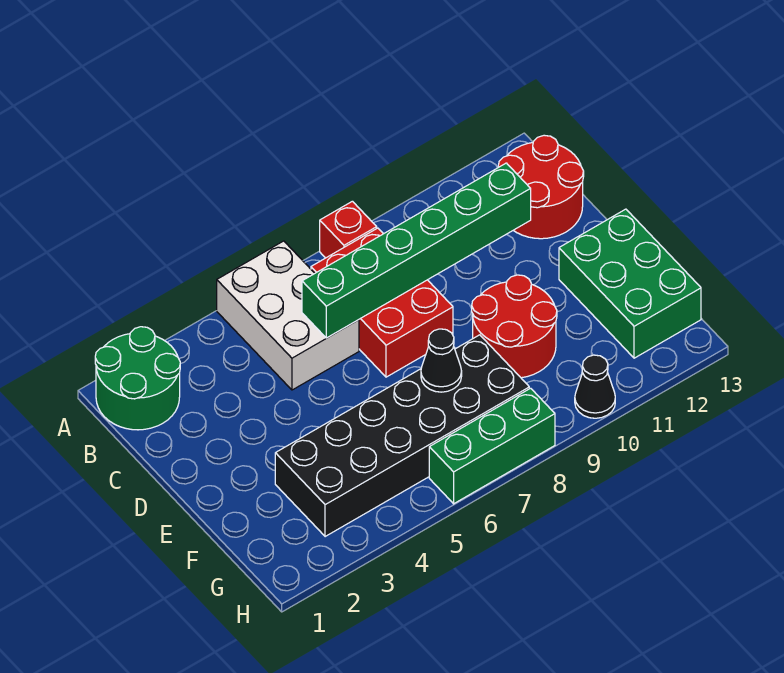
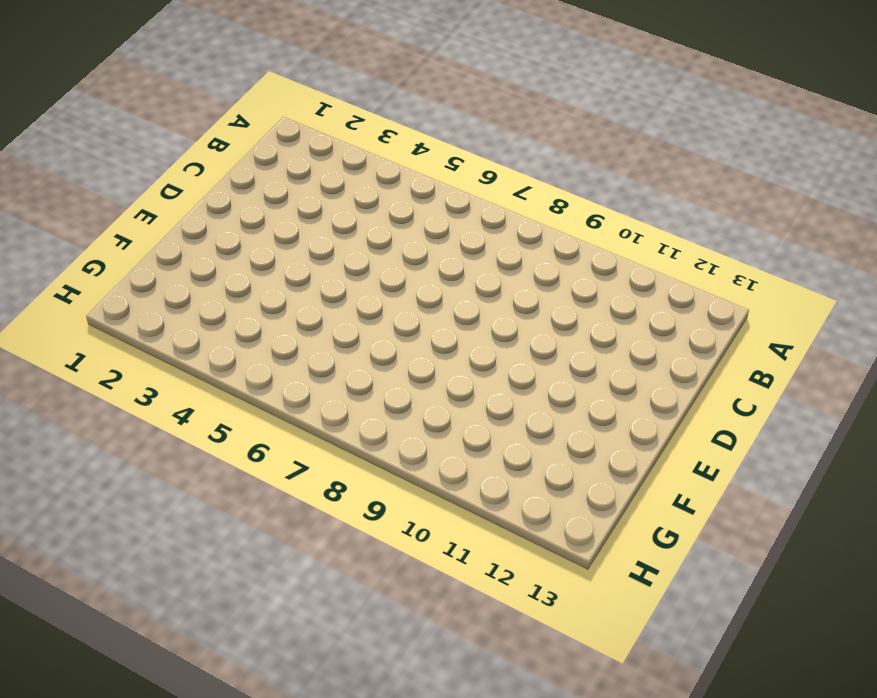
none -> green round brick A1:B2 level 1
none -> white brick A5:C6 level 1
none -> red brick A8 level 1

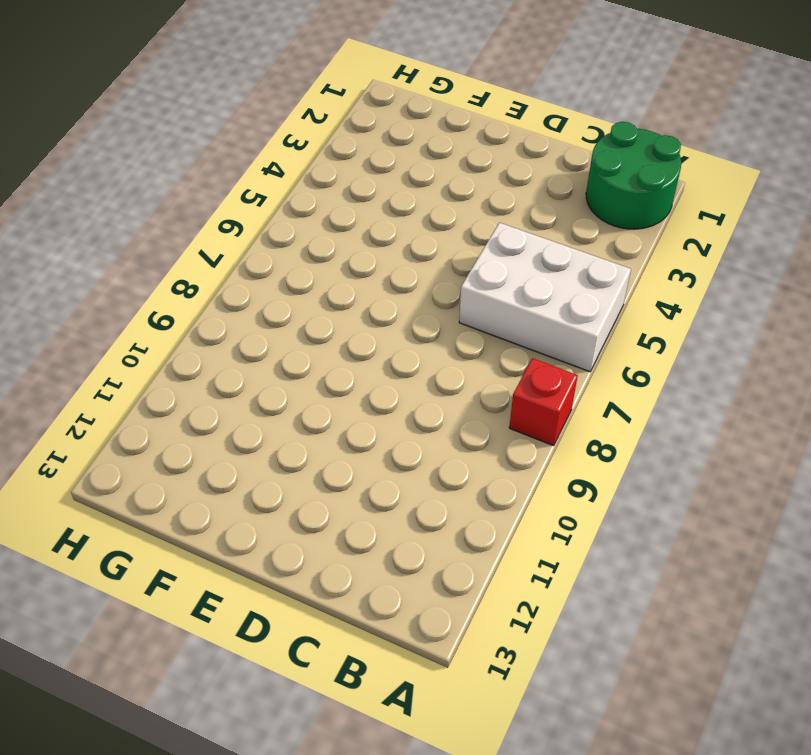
none -> red brick B7:D8 level 1
none -> red round brick B12:C13 level 1
none -> red round brick E9:F10 level 1

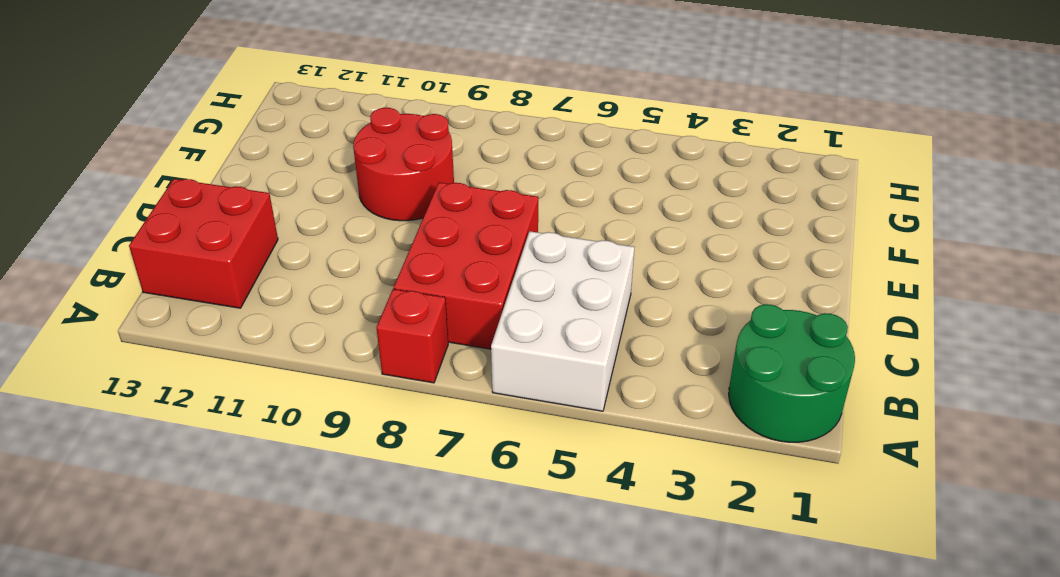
red brick B12:C13 level 1 -> red round brick B12:C13 level 1
none -> green brick E12:G13 level 1
none -> black brick F3:G8 level 1
none -> green brick H6:H8 level 1

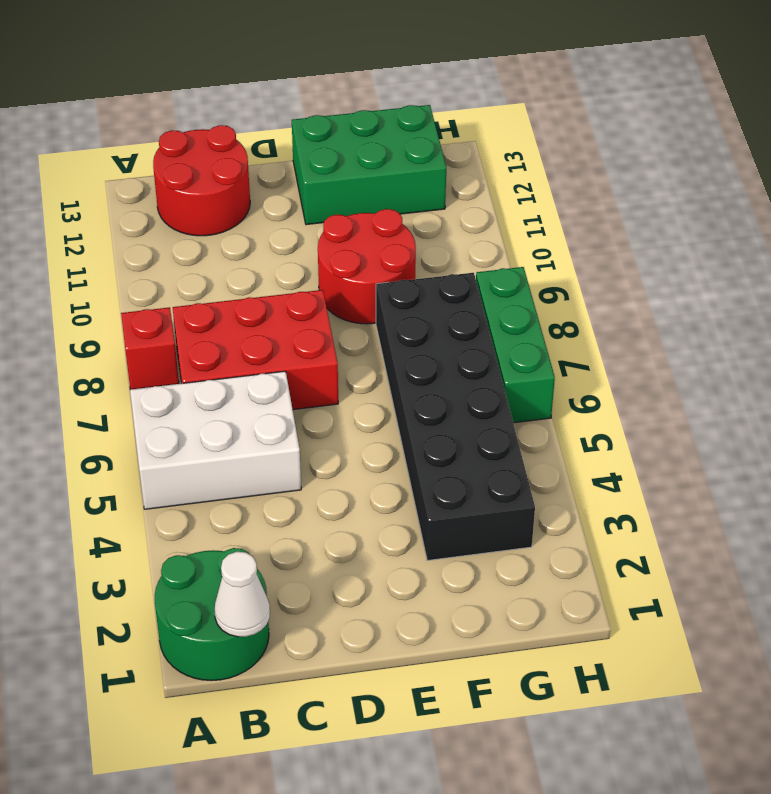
white cone B1 level 2 -> none
none -> black cone H10 level 1
none -> green brick C6:C11 level 2
none -> black cone F7 level 2

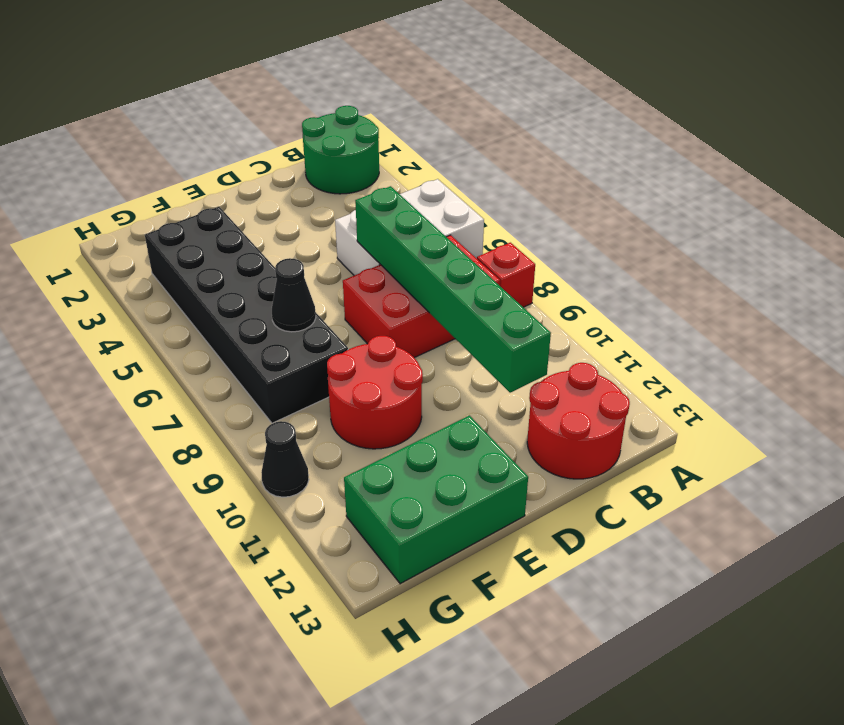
none -> green brick H6:H8 level 1

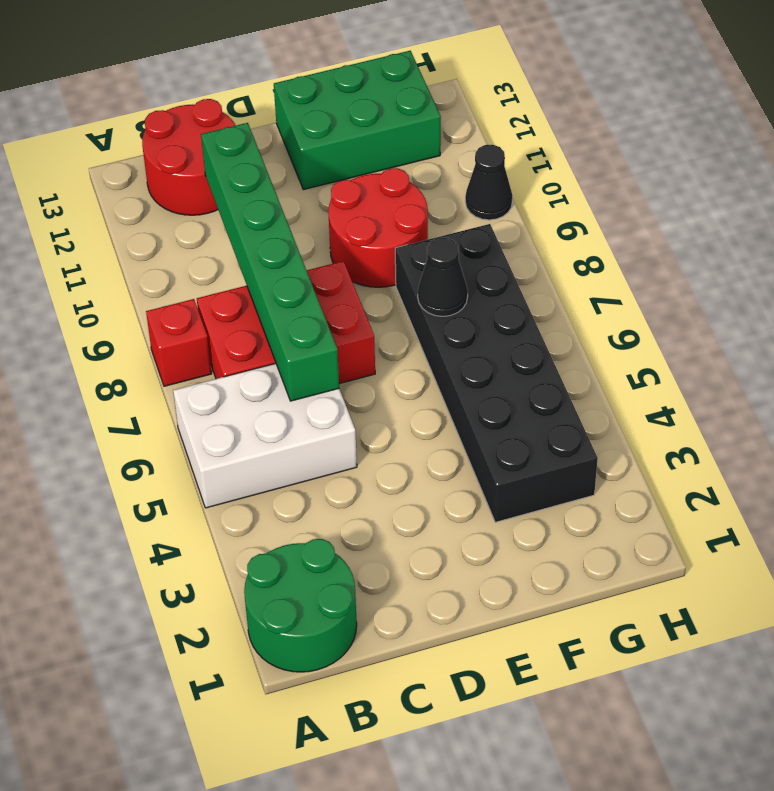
none -> green brick H6:H8 level 1

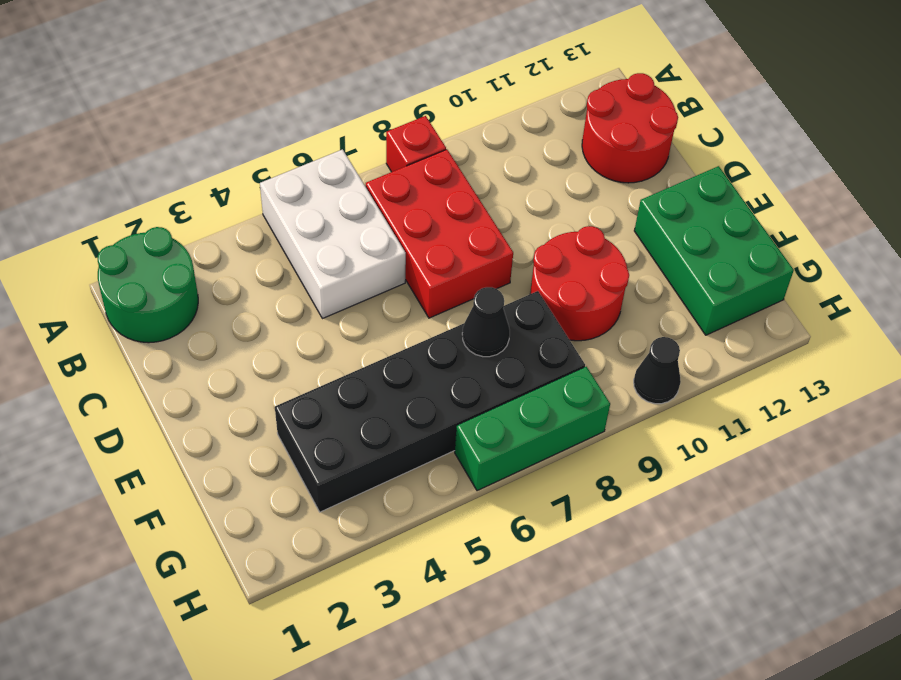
none -> green brick C6:C11 level 2

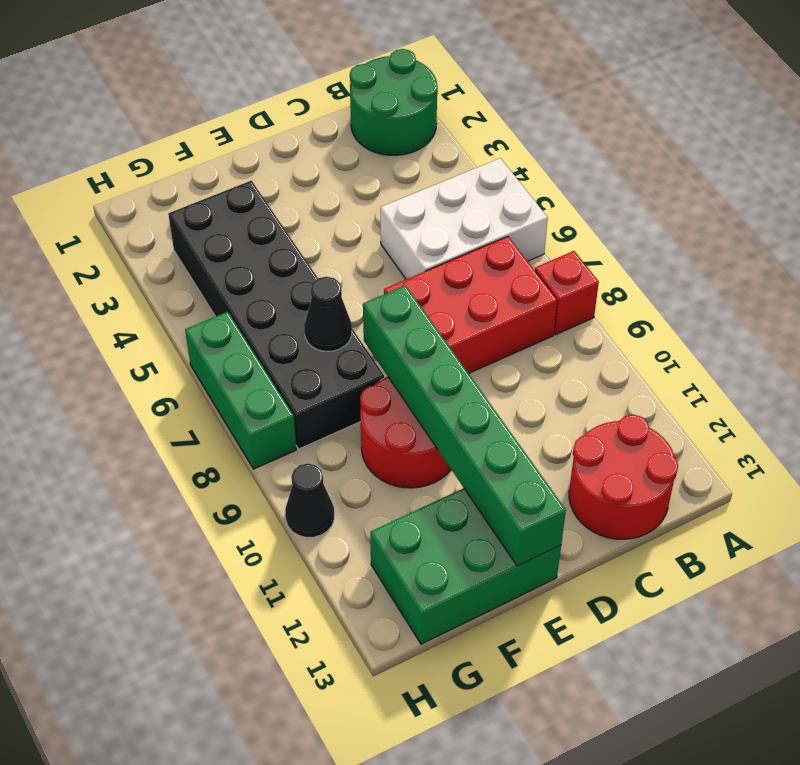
green brick E8:E13 level 2 -> green brick C6:C11 level 2

